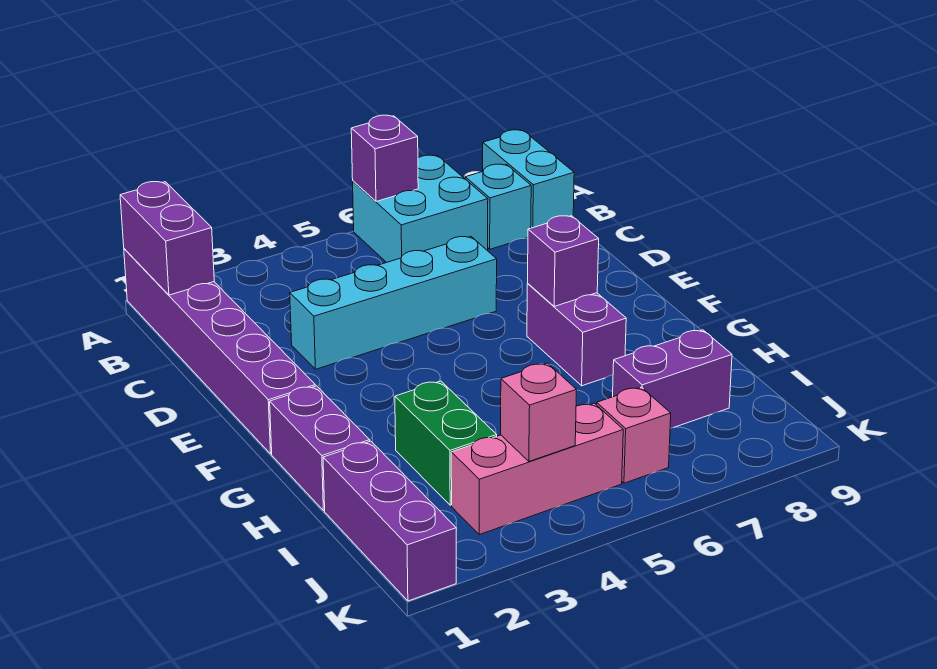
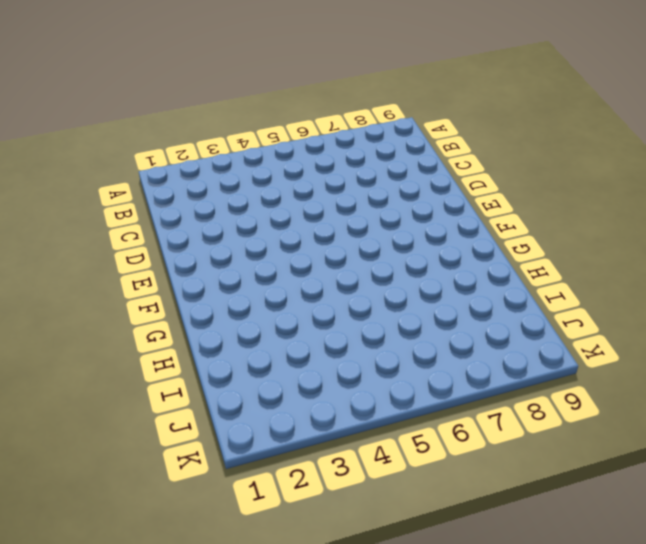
none -> purple brick A1:F1 level 1
none -> cyan brick A6:B7 level 1
none -> cyan brick A9:B9 level 1

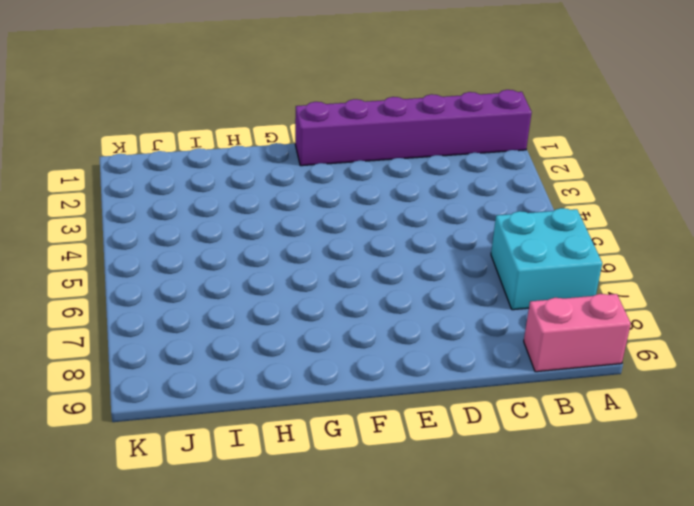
pink brick A9:B9 level 1 -> cyan brick A9:B9 level 1
none -> cyan brick B8 level 1
none -> cyan brick D3:D6 level 1
none -> purple brick F7:G7 level 1

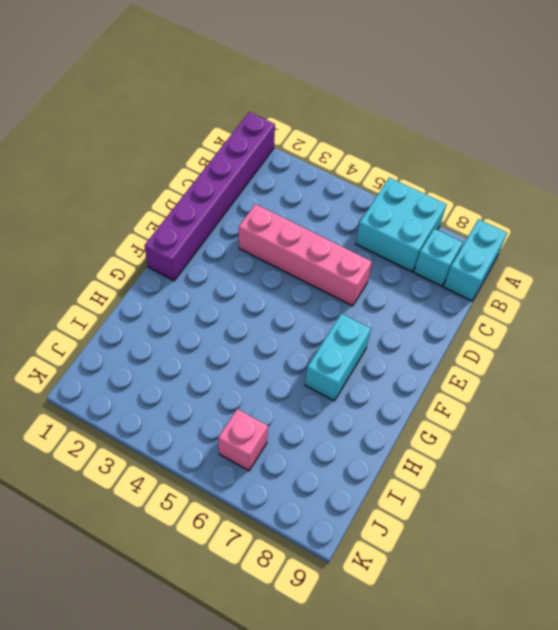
pink brick D3:D6 level 1 -> cyan brick D3:D6 level 1
cyan brick F7:G7 level 1 -> purple brick F7:G7 level 1
none -> purple brick G1:H1 level 1
none -> green brick H3:I3 level 1
none -> purple brick I1:K1 level 1

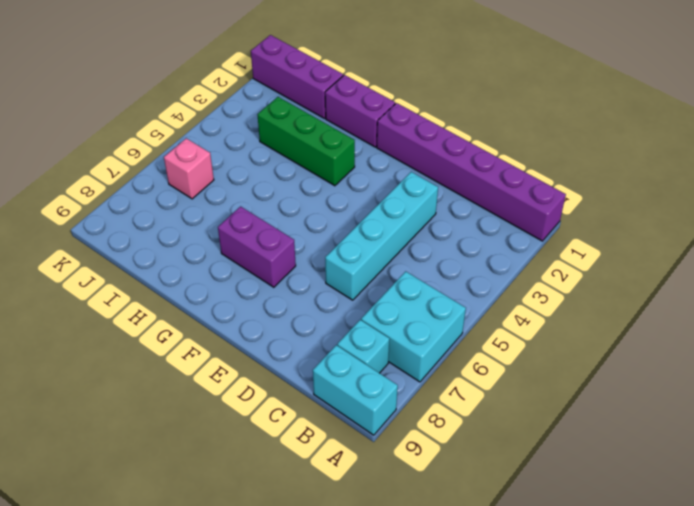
green brick G3:I3 level 1 -> green brick H3:I3 level 1
none -> purple brick I7:I8 level 1
none -> pink brick J3:J5 level 1
none -> purple brick A1:B1 level 2

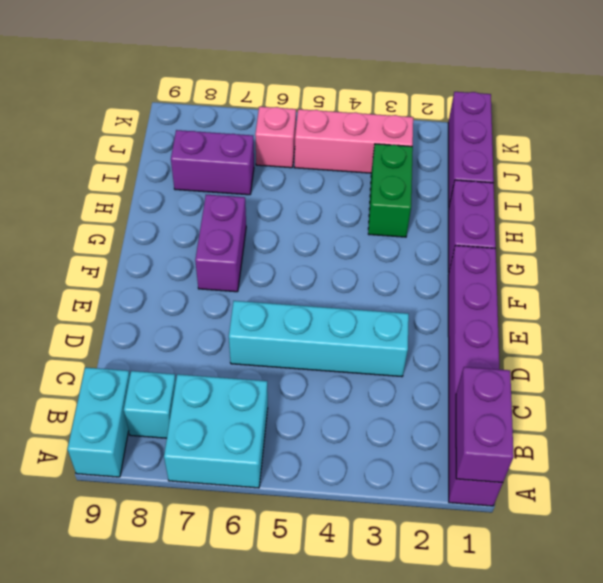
none -> purple brick A6 level 2
none -> purple brick F7 level 2
none -> pink brick J4 level 2

